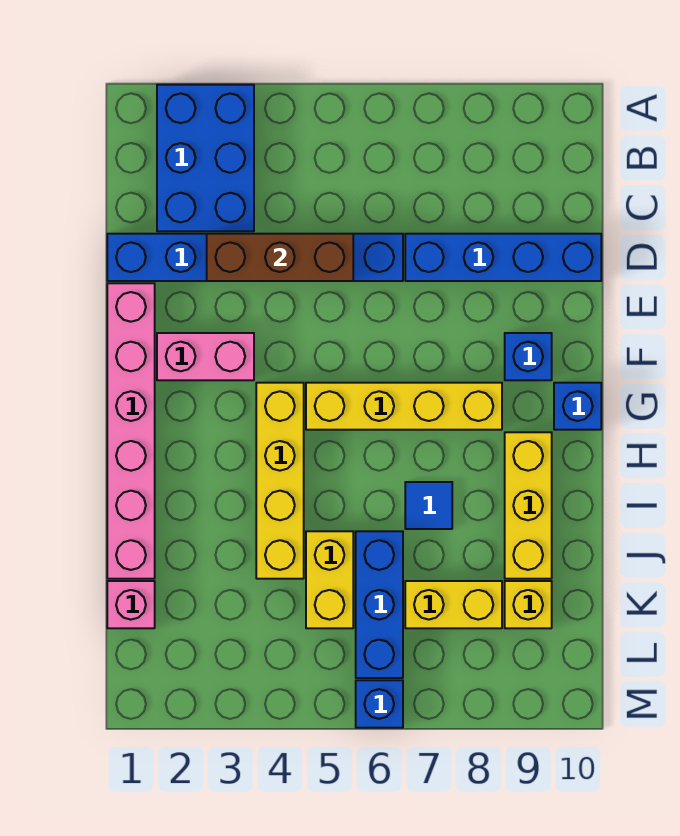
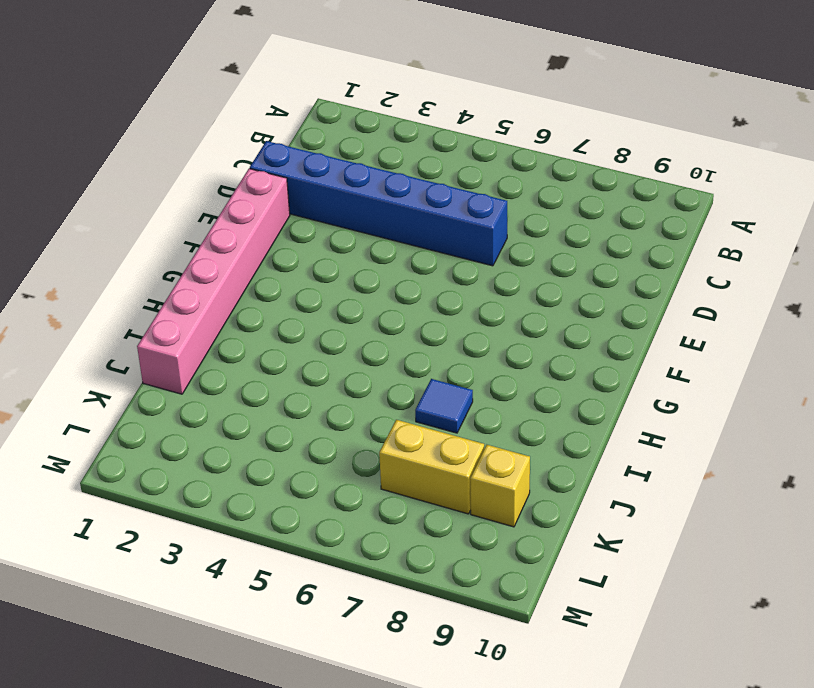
none -> blue brick A2:C3 level 1
none -> blue brick D7:D10 level 1
none -> pink brick F2:F3 level 1

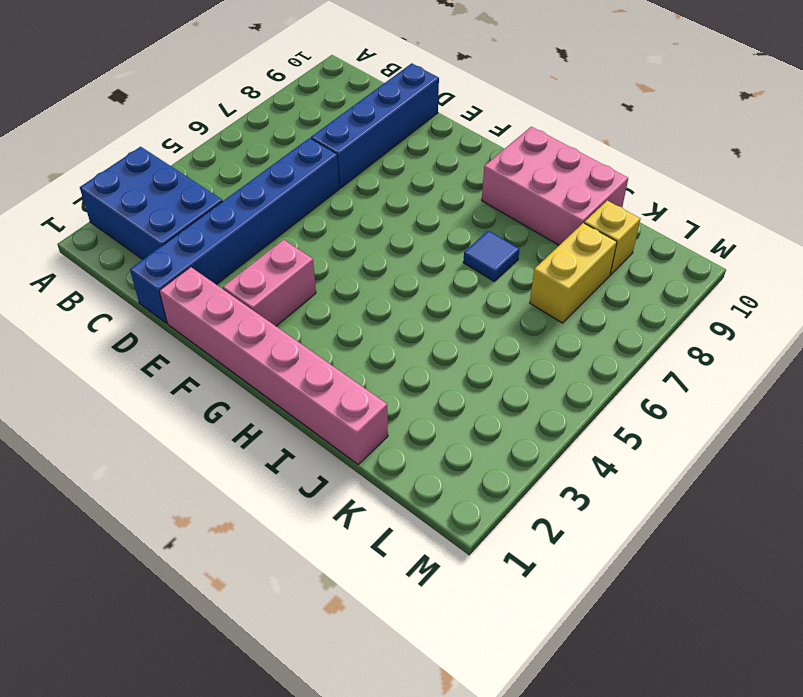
pink brick H9:J10 level 1 -> yellow brick H9:J9 level 1
none -> blue brick F9 level 1
none -> yellow brick G4:J4 level 1
none -> yellow brick G5:G8 level 1

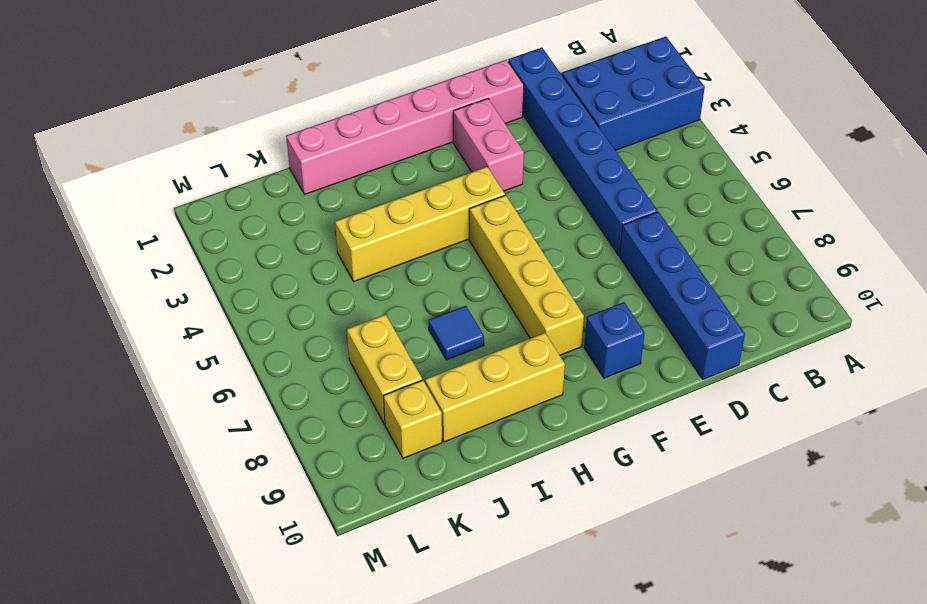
none -> blue brick G10 level 1
none -> yellow brick J5:K5 level 1
none -> blue brick J6:L6 level 1

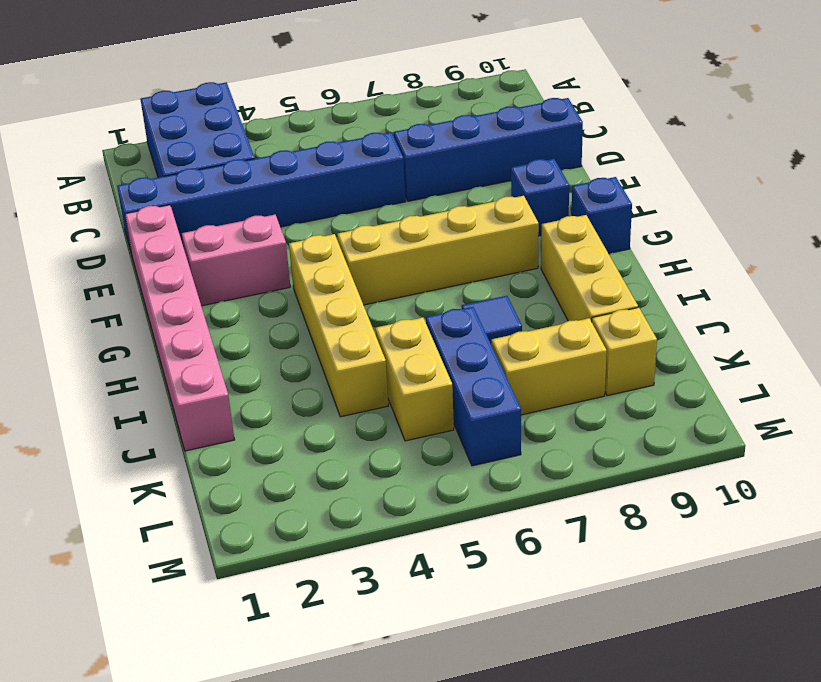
none -> pink brick K1 level 1
none -> blue brick M6 level 1
none -> brown brick D3:D5 level 2

